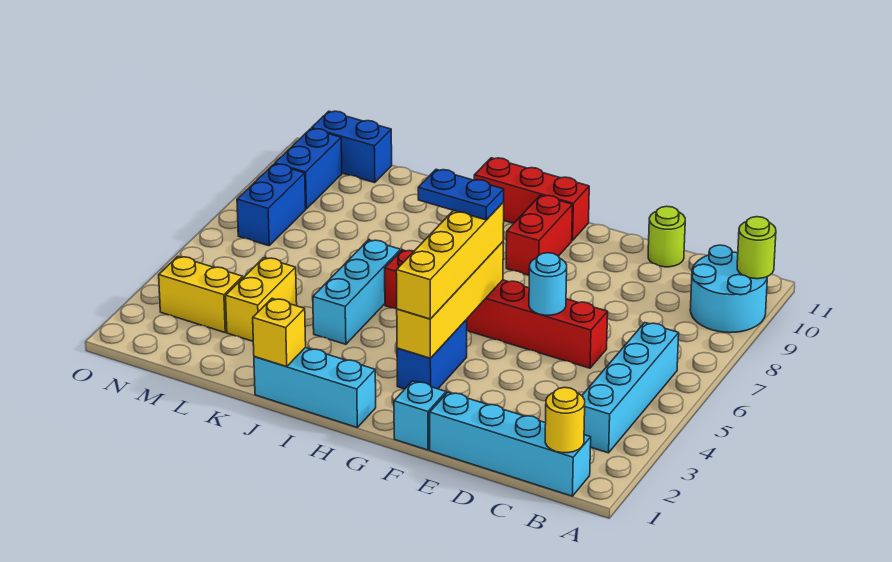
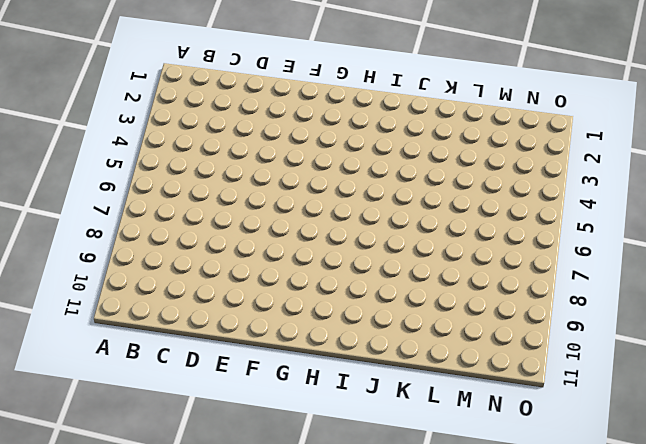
none -> cyan round brick A9:B10 level 1
none -> cyan brick B1:E1 level 1
none -> cyan brick B3:B6 level 1

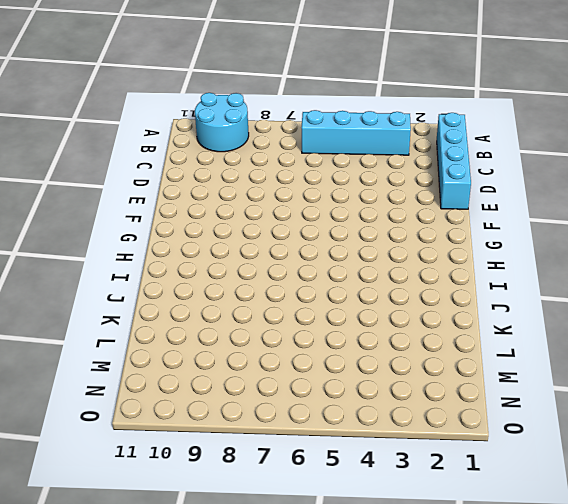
none -> red brick D6:I6 level 1
none -> lime round brick D11 level 1
none -> cyan brick F1 level 1

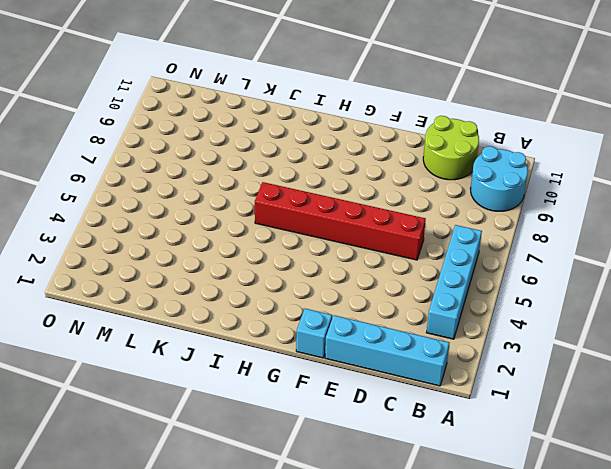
lime round brick C10:D11 level 1 -> lime round brick D11 level 1
none -> blue brick G3:G4 level 1
none -> red brick G9:G10 level 1
none -> red brick G11:I11 level 1

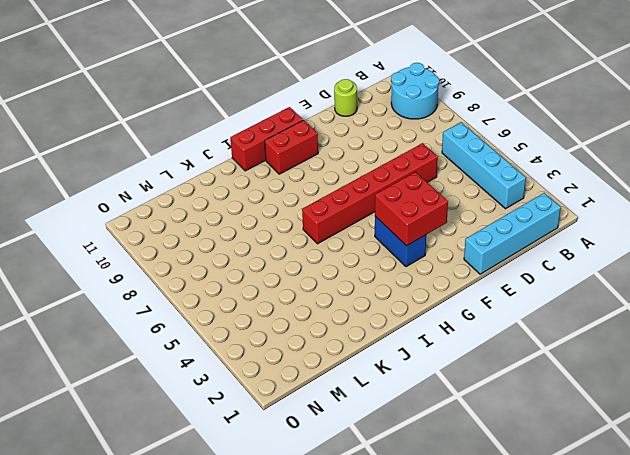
red brick F3:G4 level 2 -> yellow brick G3:G6 level 2
red brick G10:H10 level 1 -> red brick G9:G10 level 1
none -> cyan brick F1 level 1
none -> cyan brick H1:J1 level 1
none -> cyan brick J4:J6 level 1

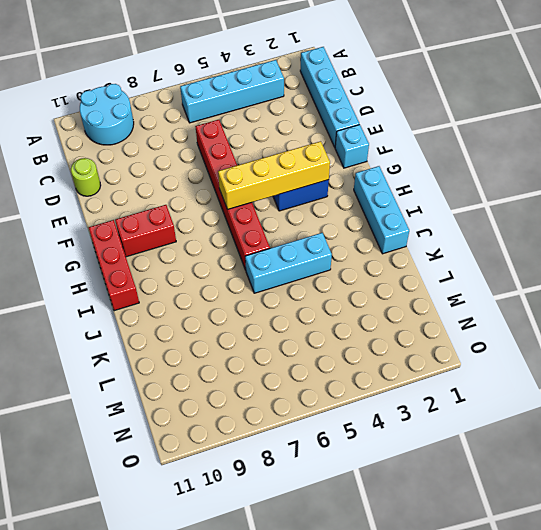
none -> yellow brick L3:L4 level 1
none -> yellow brick M3:N3 level 1
none -> blue brick M11:N11 level 1

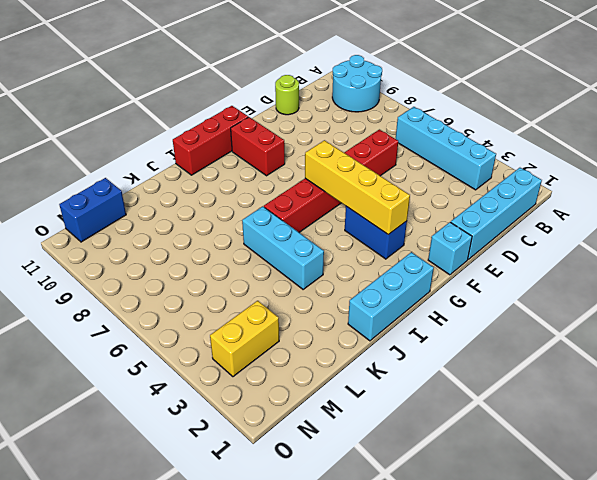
none -> yellow brick L3:L4 level 1
none -> blue brick N7:N8 level 1
none -> blue brick N9:N10 level 1

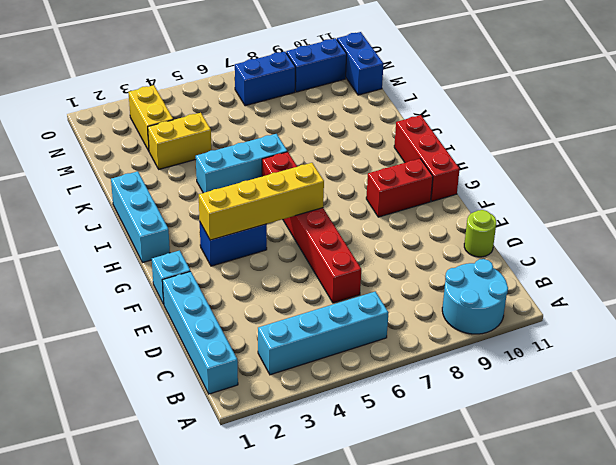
none -> lime round brick A10 level 2
none -> yellow round brick B1 level 2
none -> cyan round brick E6 level 2

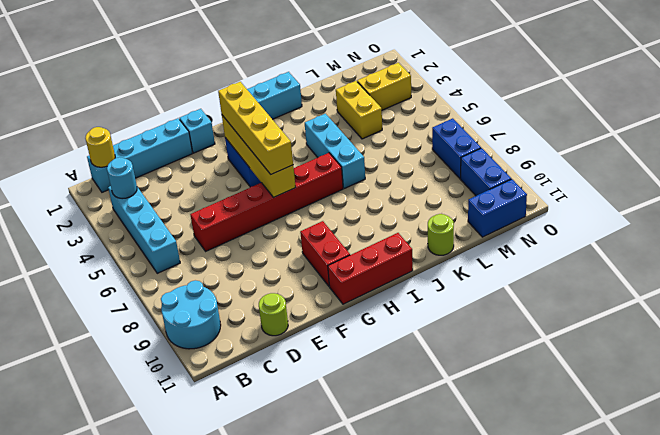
cyan round brick B3 level 2 -> cyan round brick E6 level 2
lime round brick K11 level 1 -> lime round brick A10 level 2
none -> yellow brick J1 level 2
none -> blue plate G6:H6 level 4

